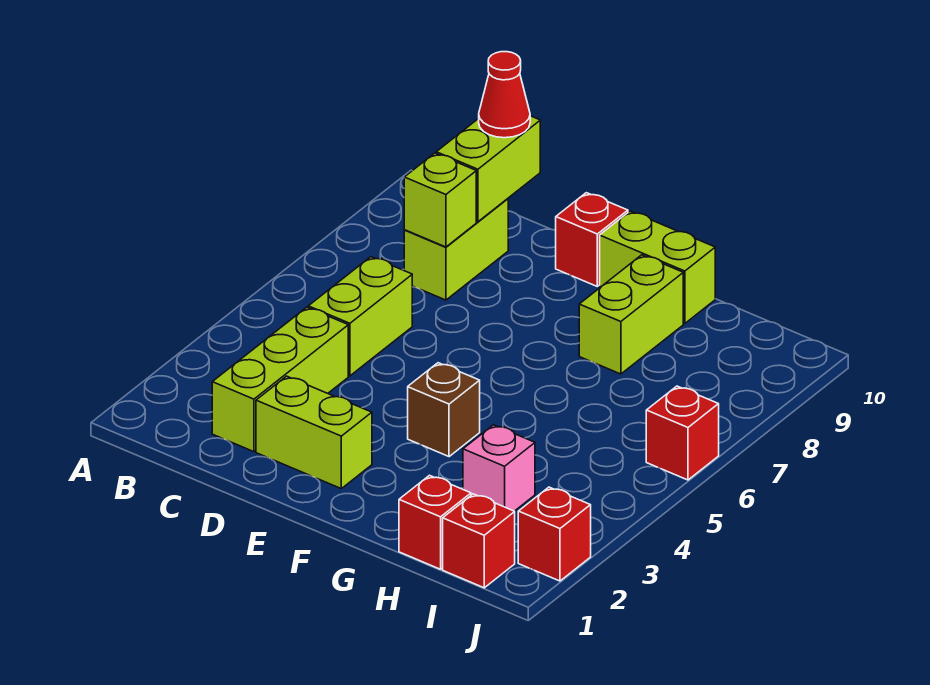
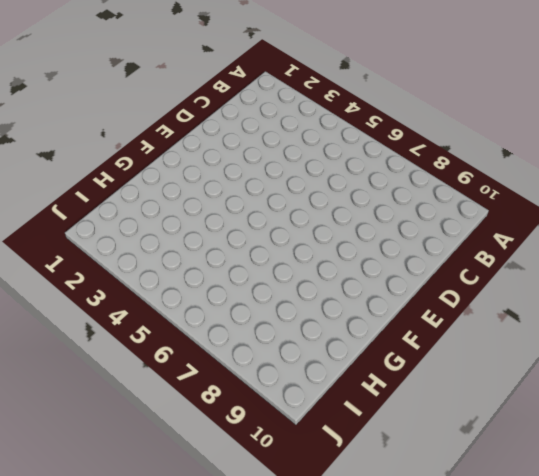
none -> lime brick C2:C4 level 1
none -> lime brick C5:C6 level 1
none -> lime brick C8:C9 level 1

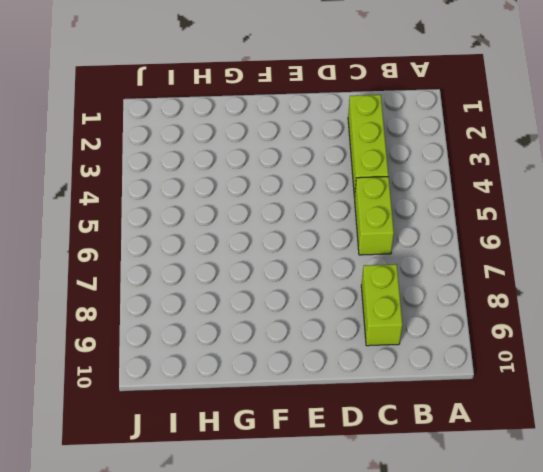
none -> lime brick D2:E2 level 1
none -> red brick E10 level 1
none -> brown brick F4 level 1

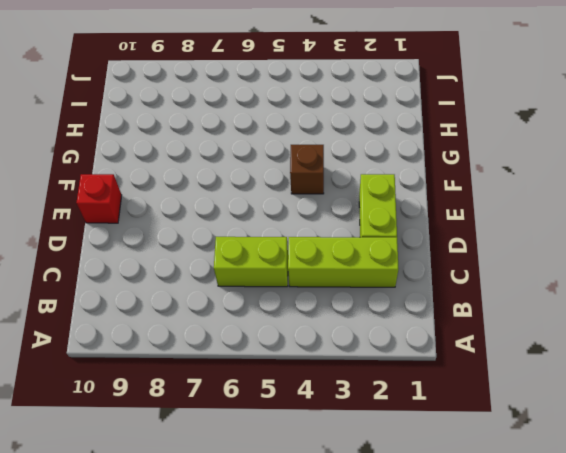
none -> lime brick C8:C9 level 1
none -> lime brick F10:G10 level 1
none -> lime brick G8:G9 level 1

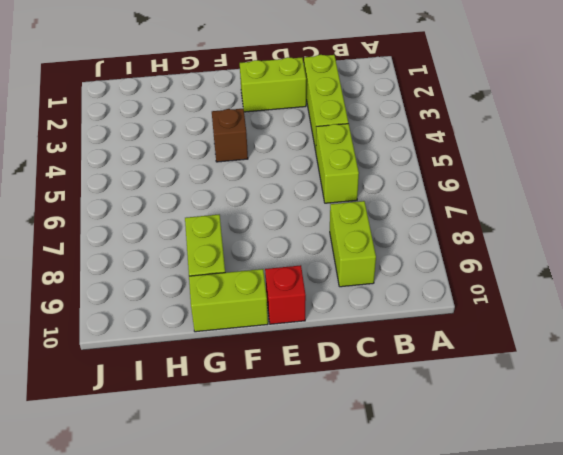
none -> red brick H1 level 1
none -> pink brick H3 level 1
none -> red brick I1 level 1

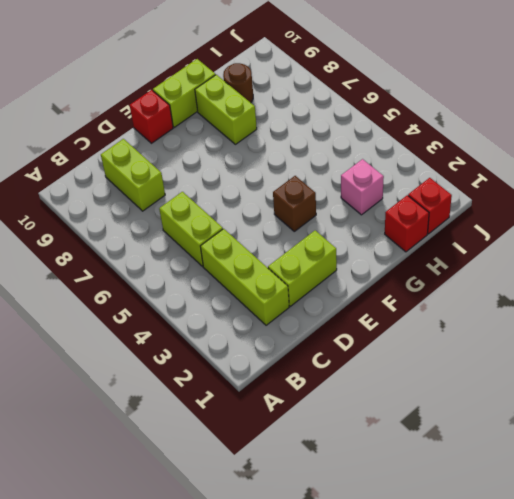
brown round brick H9 level 1 -> none
none -> red brick J2 level 1
none -> red brick J6 level 1
none -> lime brick C8 level 2

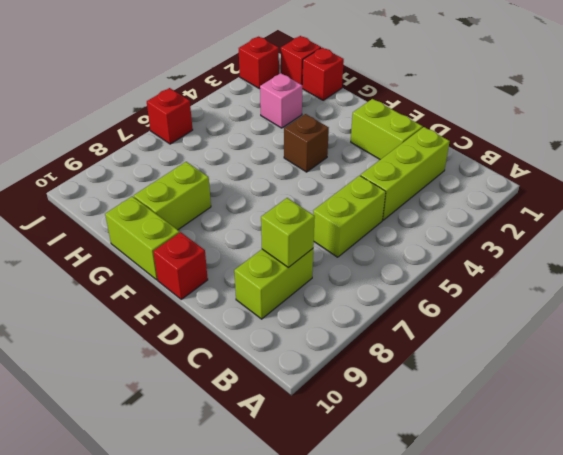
none -> lime brick C9:C10 level 2
none -> red cone C10 level 3

